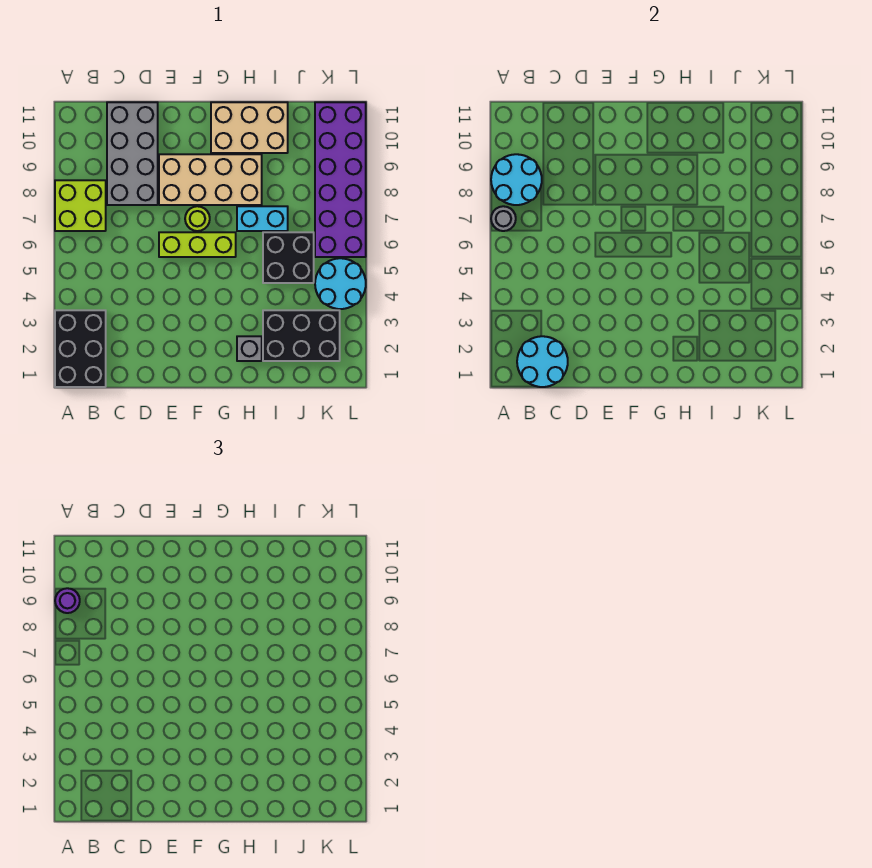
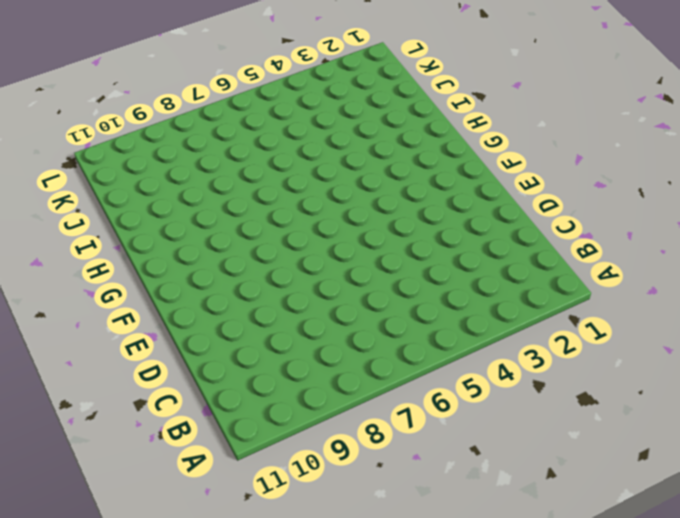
none -> black brick A1:B3 level 1
none -> lime brick A7:B8 level 1
none -> grey brick C8:D11 level 1

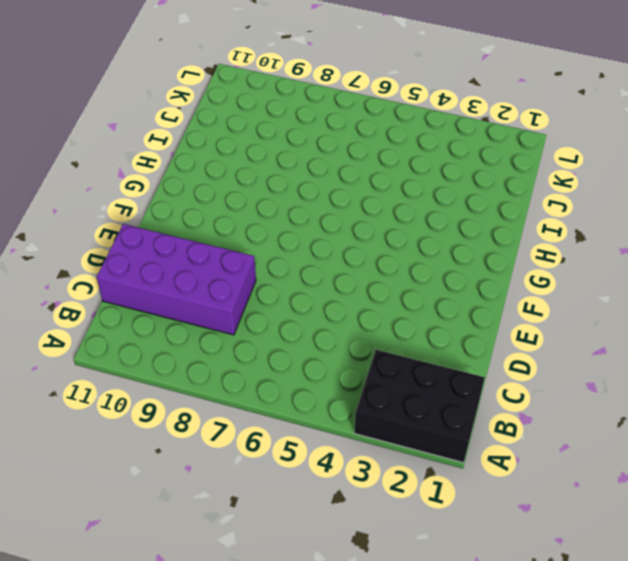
purple brick C8:D11 level 1 -> grey brick C8:D11 level 1
none -> lime brick A7:B8 level 1
none -> lime brick E6:G6 level 1
none -> tan brick E8:H9 level 1

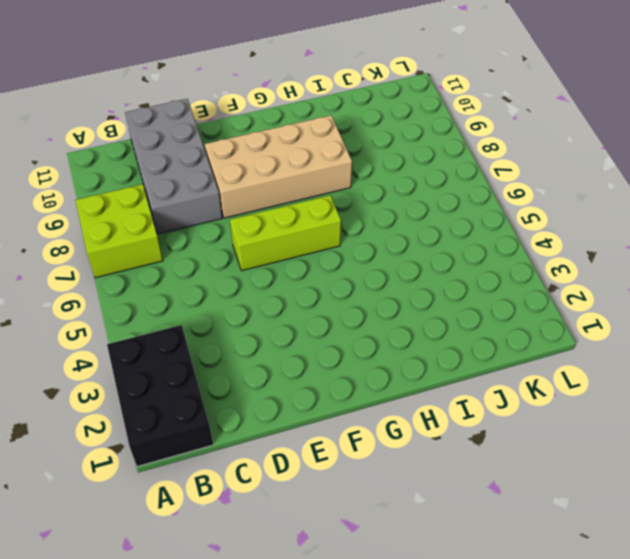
none -> lime round brick F7 level 1
none -> tan brick G10:I11 level 1
none -> grey brick H2 level 1

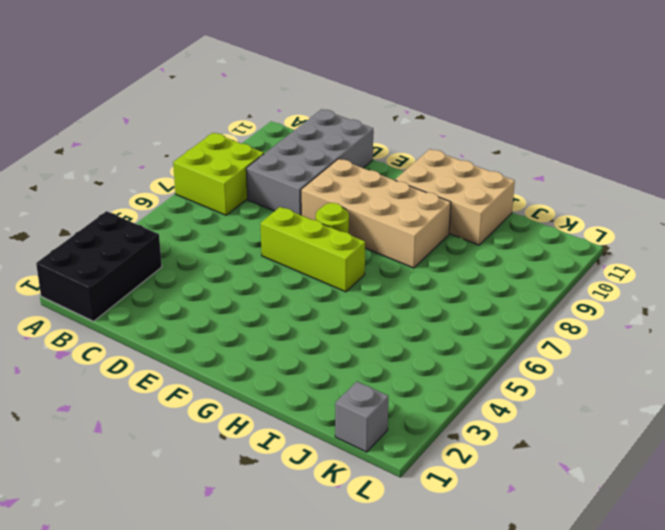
grey brick K1 level 1 -> grey brick H2 level 1
none -> cyan brick H7:I7 level 1
none -> black brick I2:K3 level 1
none -> black brick I5:J6 level 1

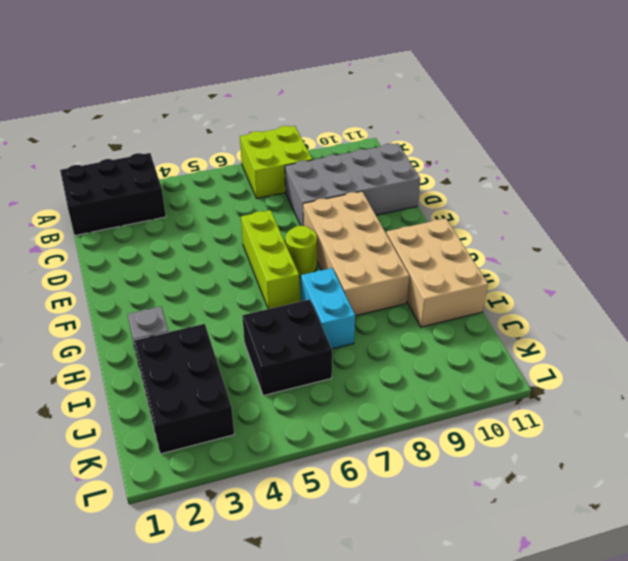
none -> cyan round brick K4:L5 level 1
none -> purple brick K6:L11 level 1
none -> grey round brick A7 level 2

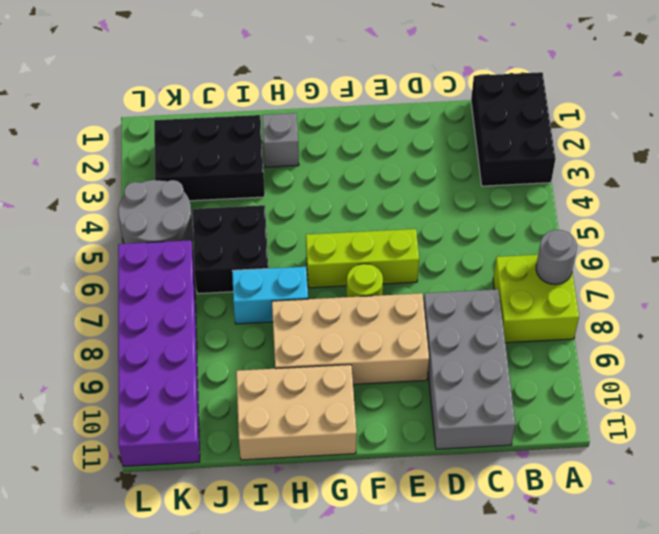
grey round brick K4:L5 level 1 -> cyan round brick K4:L5 level 1
none -> cyan round brick A8:B9 level 2
none -> cyan round brick B1:C2 level 2
none -> purple round brick A9 level 3

